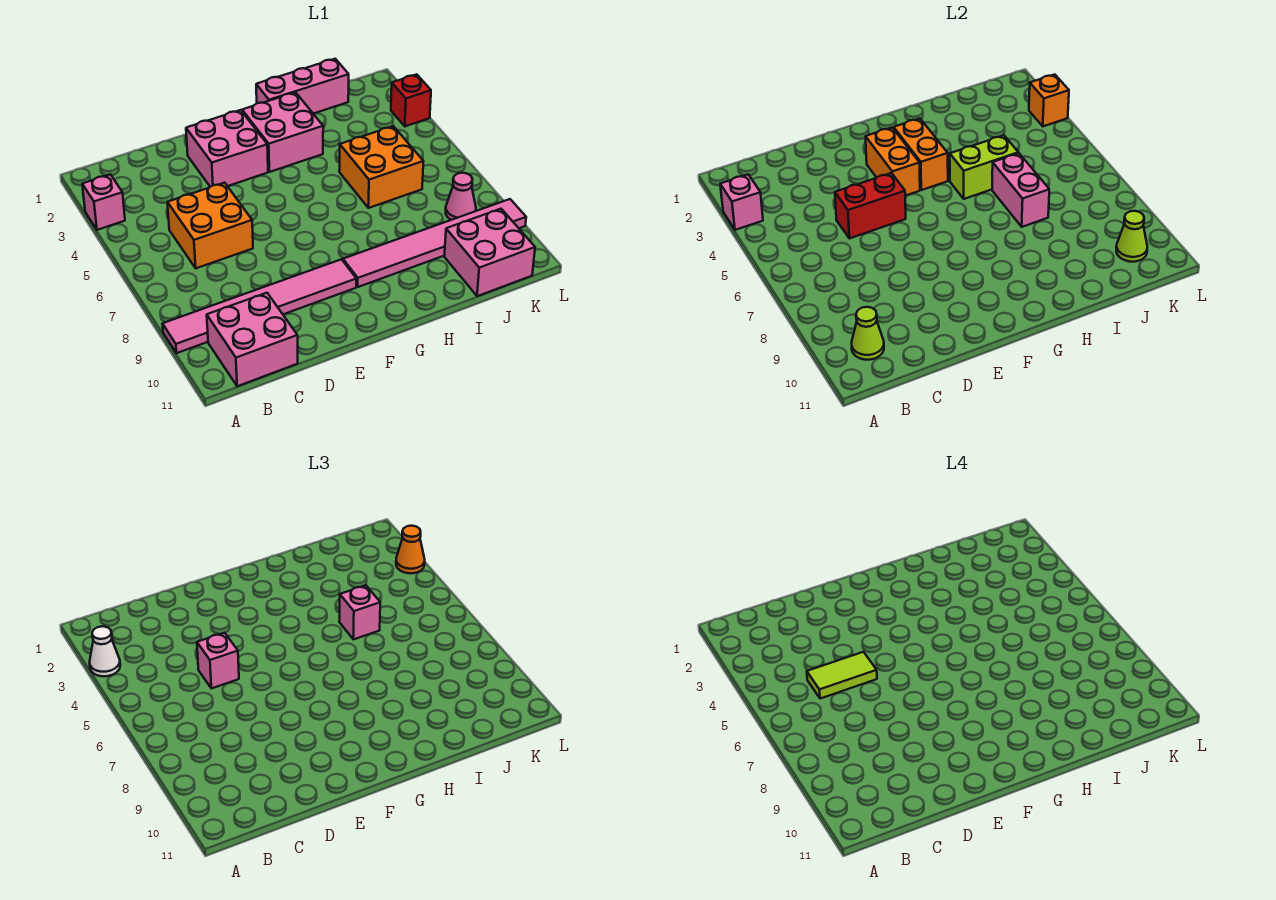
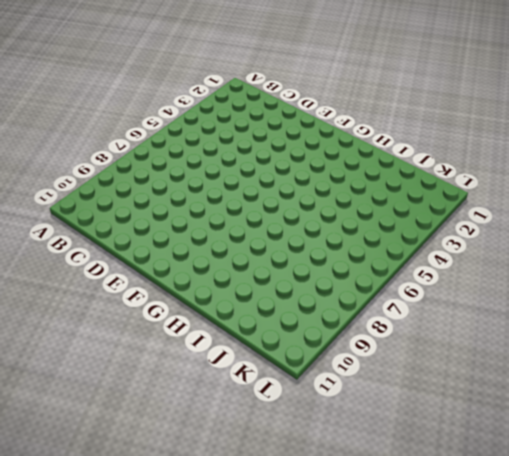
none -> pink brick A3 level 1
none -> pink tile A9:F9 level 1
none -> pink brick B10:C11 level 1

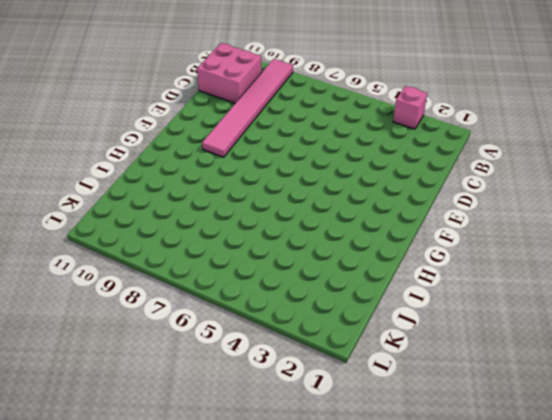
none -> orange brick C5:D6 level 1
none -> pink brick E2:F3 level 1
none -> pink brick G2:H3 level 1

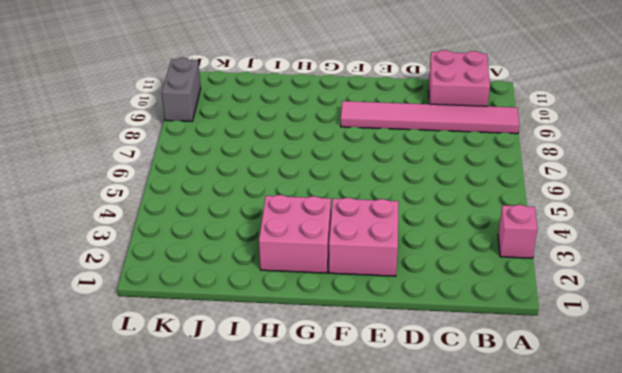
grey brick L9:L10 level 1 -> pink tile G9:L9 level 1
none -> orange brick C5:D6 level 1
none -> pink brick H1:J1 level 1
none -> orange brick I5:J6 level 1

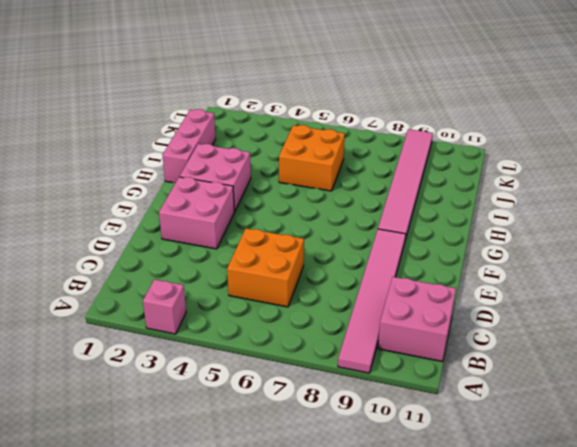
none -> pink brick J10:K11 level 1
none -> pink cone K8 level 1
none -> red brick L3 level 1

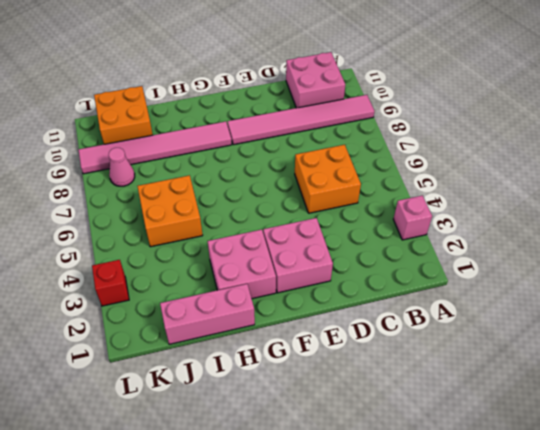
orange brick J10:K11 level 1 -> pink brick J10:K11 level 1
none -> pink brick A3 level 2
none -> lime cone B10 level 2
none -> red brick D5:E5 level 2

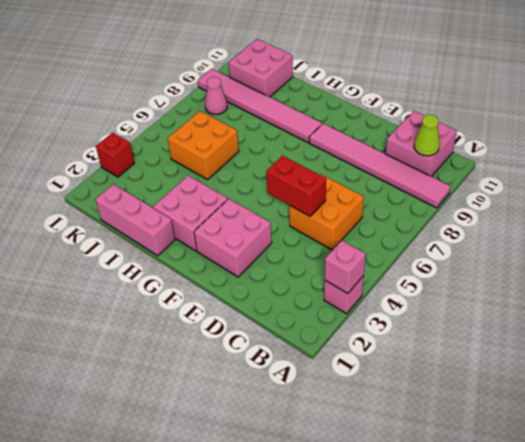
none -> orange brick F3:F4 level 2
none -> orange brick G3:G4 level 2
none -> lime brick H5:I5 level 2

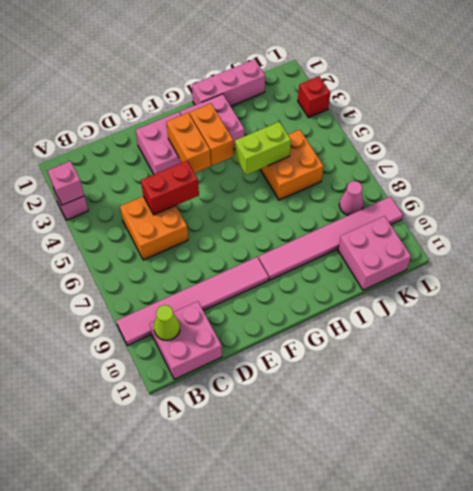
none -> pink brick I6:I7 level 2
none -> lime cone K10 level 2
none -> orange brick L3 level 2

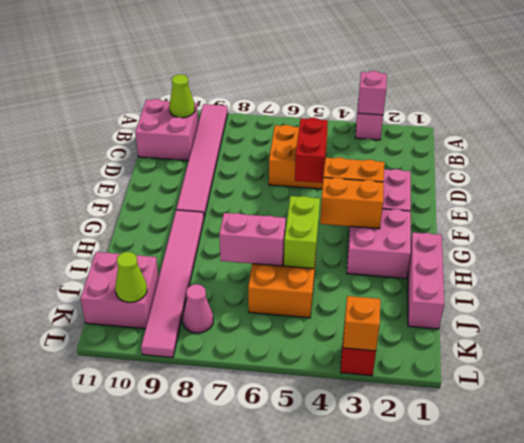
none -> white cone A3 level 3
none -> pink brick D5 level 3
none -> pink brick I5 level 3

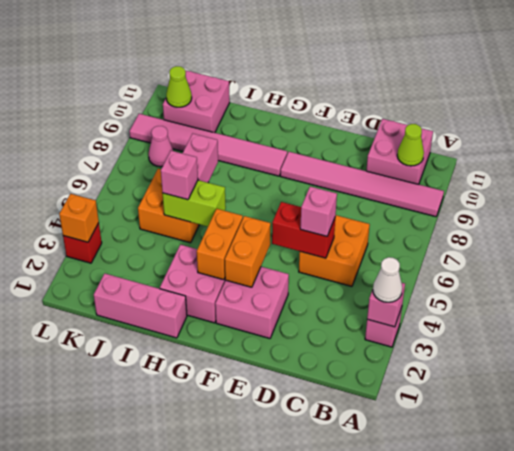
none -> orange cone L3 level 3
none -> lime tile C5:D5 level 4

